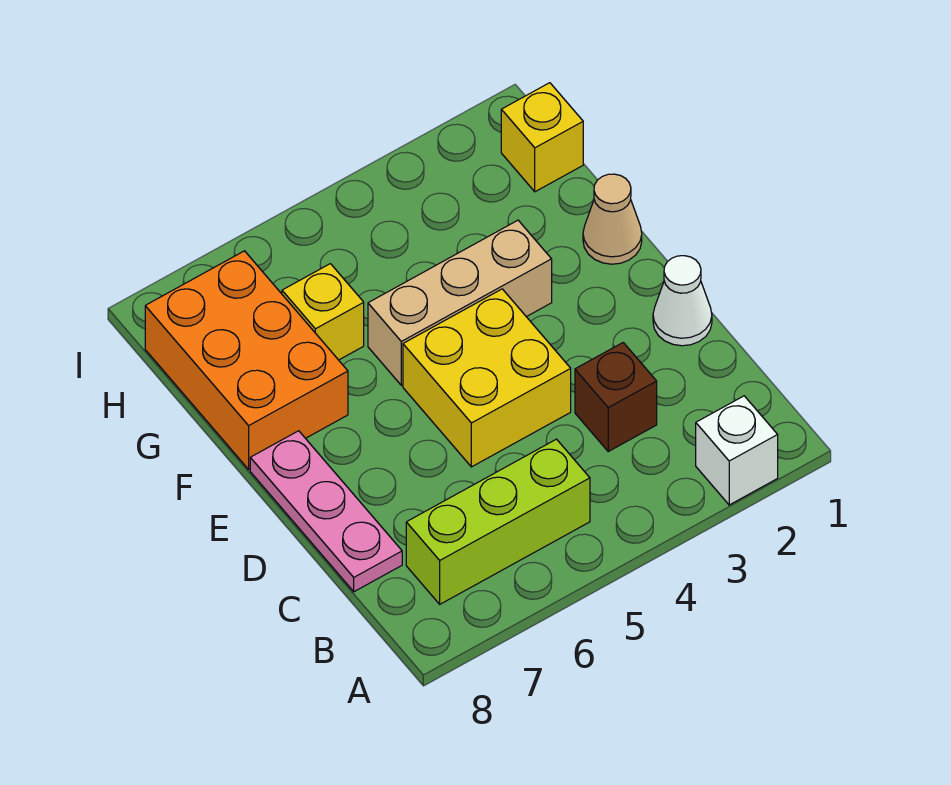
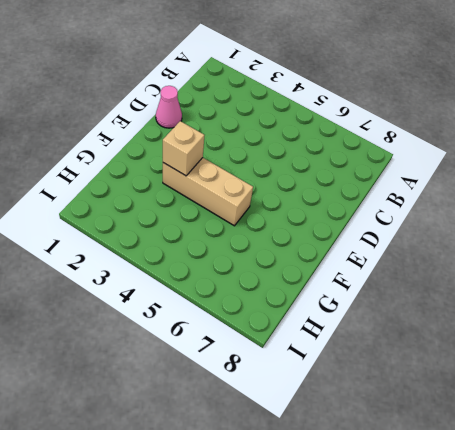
pink cone D1 level 1 -> white cone D1 level 1
tan brick F3 level 2 -> none
none -> white brick A2 level 1
none -> lime brick B5:B7 level 1

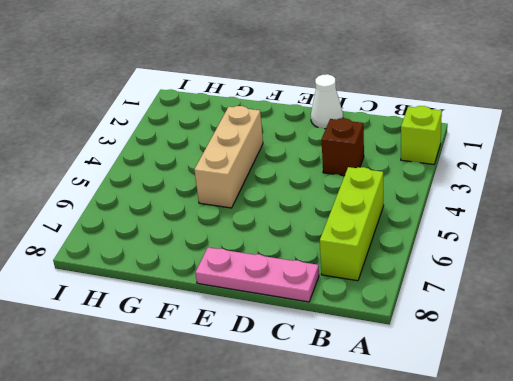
lime brick A2 level 1 -> white brick A2 level 1
none -> yellow brick D4:E5 level 1
none -> tan cone F1 level 1

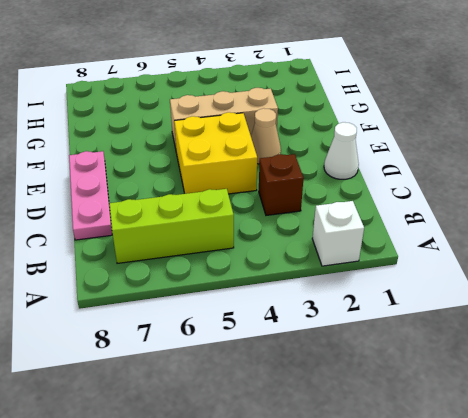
tan cone E3 level 1 -> tan cone F1 level 1
none -> orange brick F7:H8 level 1
none -> yellow brick G6 level 1

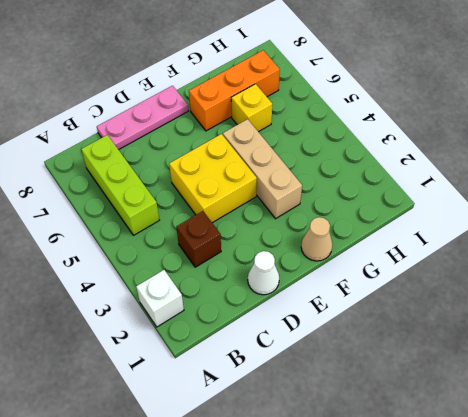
orange brick F7:H7 level 1 -> orange brick F7:H8 level 1
none -> yellow brick H1 level 1

